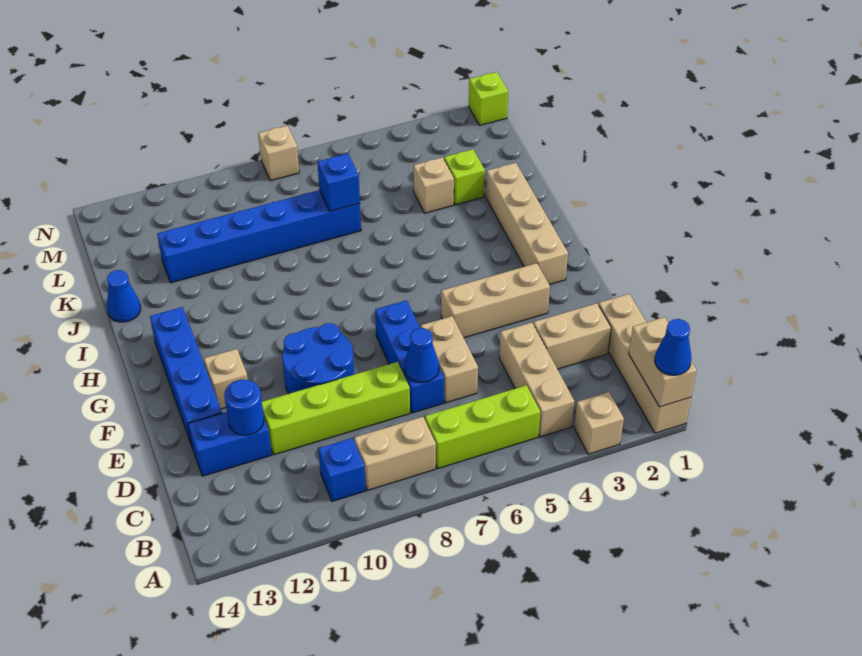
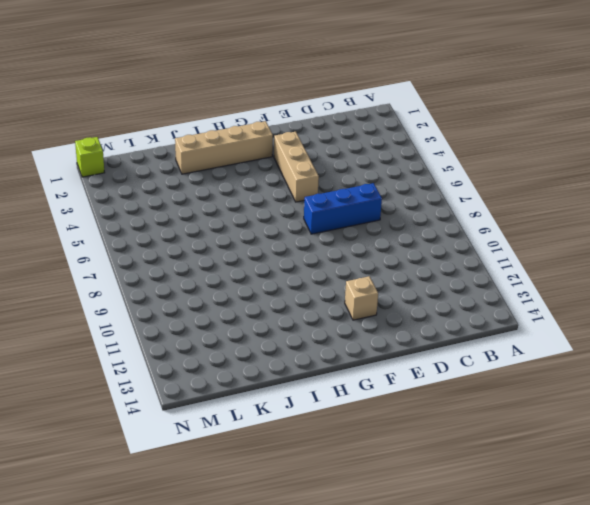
none -> tan brick A1:D1 level 1
none -> tan brick A3 level 1
none -> tan brick B4:D4 level 1

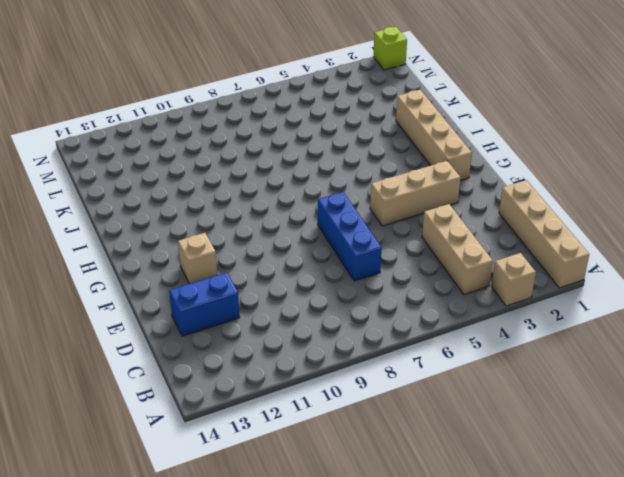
none -> lime brick B5:B7 level 1
none -> tan brick B8:B9 level 1
none -> blue brick B10 level 1

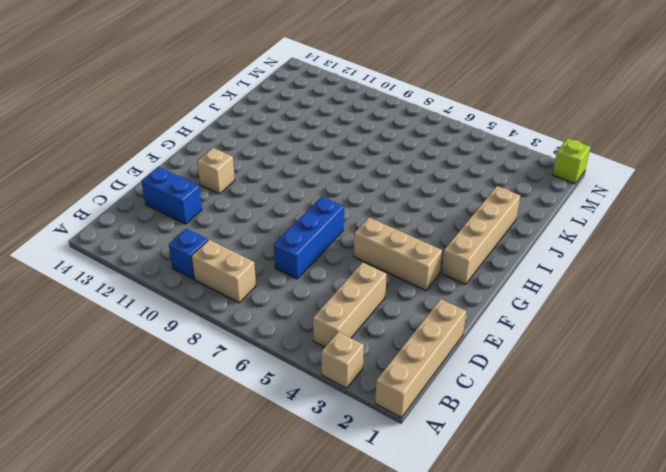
none -> lime brick B5:B7 level 1
none -> tan brick D2:D3 level 1
none -> tan brick D6:E6 level 1

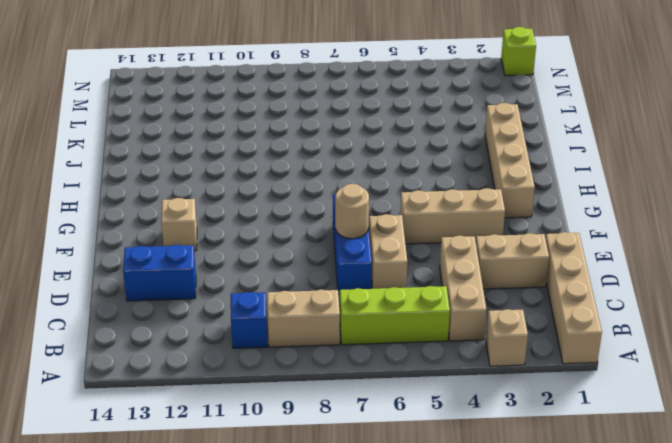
tan round brick E7 level 2 -> none
none -> lime brick D8:D11 level 1
none -> blue round brick E9:F10 level 1
none -> blue brick E13:H13 level 1

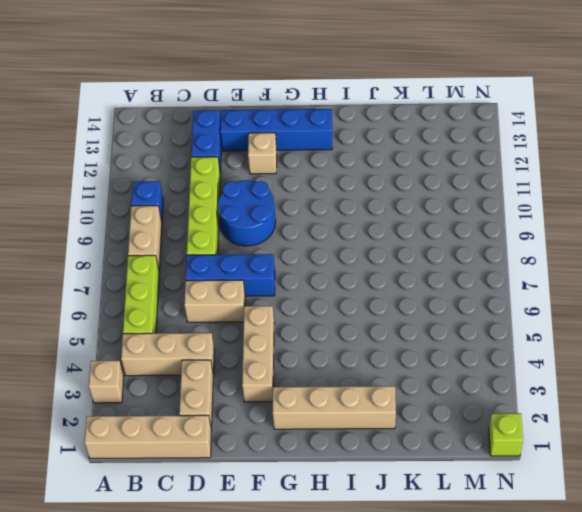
none -> blue cone J14 level 1
none -> lime brick K3 level 1
none -> tan brick K4 level 1

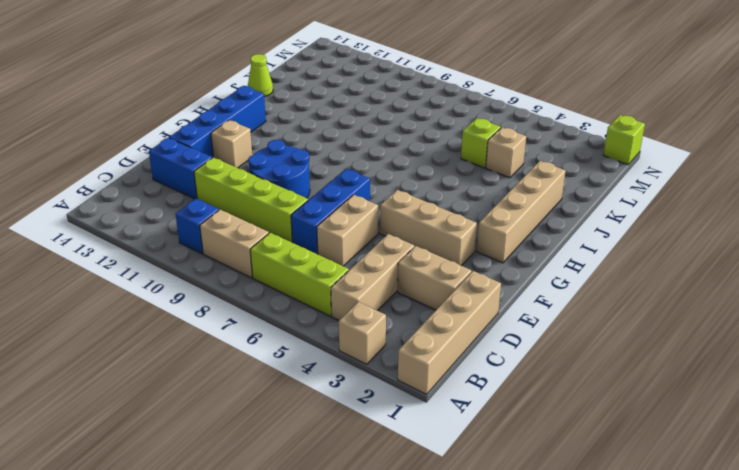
lime cone J14 level 1 -> blue cone J14 level 1
lime brick K5 level 1 -> lime brick K3 level 1
none -> blue brick K7:K12 level 1
none -> tan brick N8 level 1
none -> tan brick A1:B1 level 2

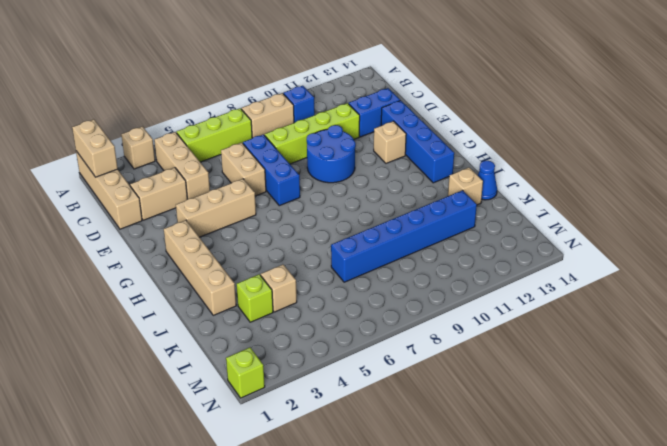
tan brick J13 level 1 -> tan brick N8 level 1
none -> blue cone D7 level 2
none -> blue round brick D12 level 2
none -> blue brick K7 level 2

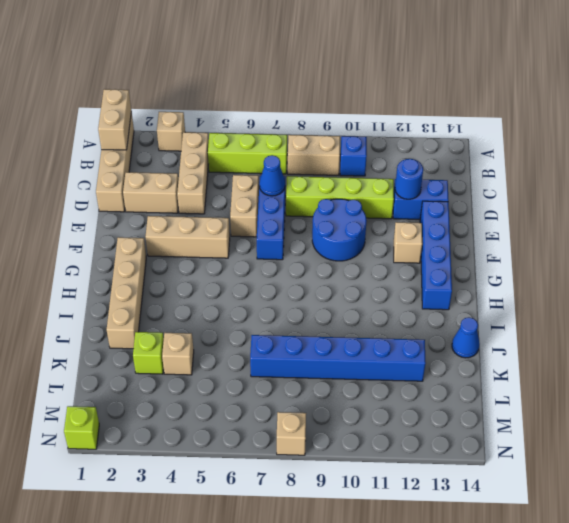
none -> blue brick K7 level 2
none -> blue cone A1 level 3

